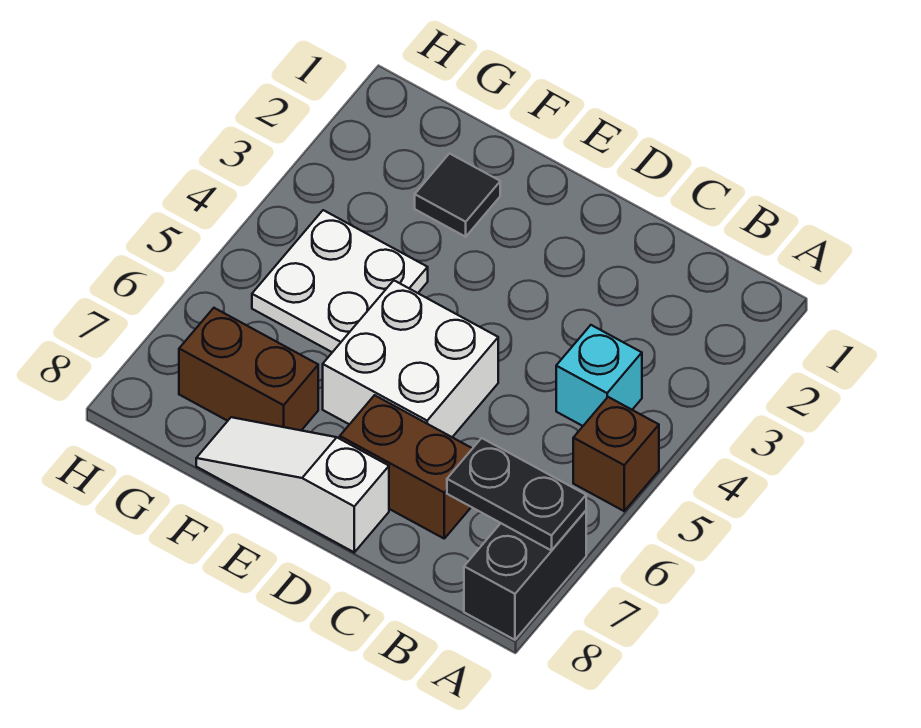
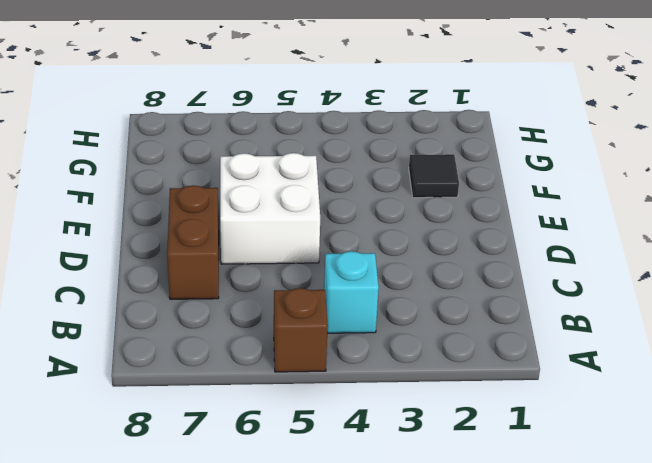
none -> black brick A7:A8 level 1
none -> white slope D8:F8 level 1 top D

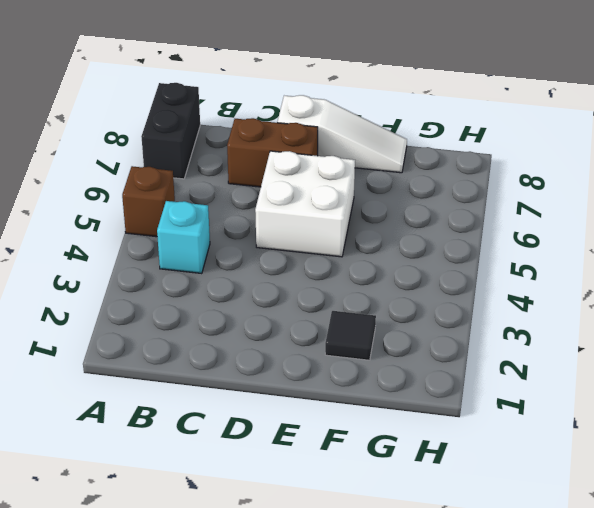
none -> white plate F4:G5 level 1
none -> brown brick F7:G7 level 1

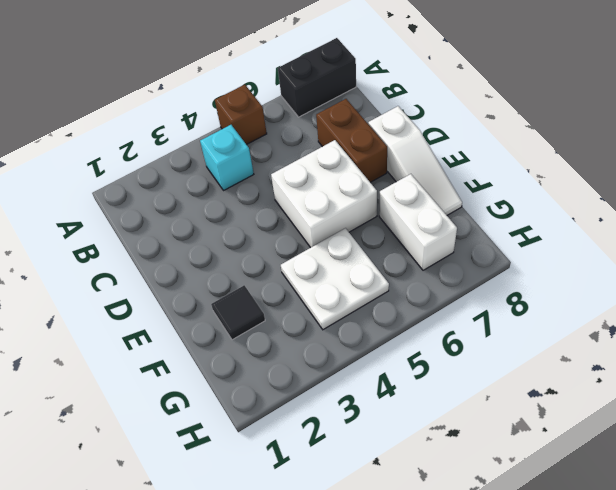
white brick F7:G7 level 1 -> brown brick F7:G7 level 1
none -> black plate A7:B7 level 2

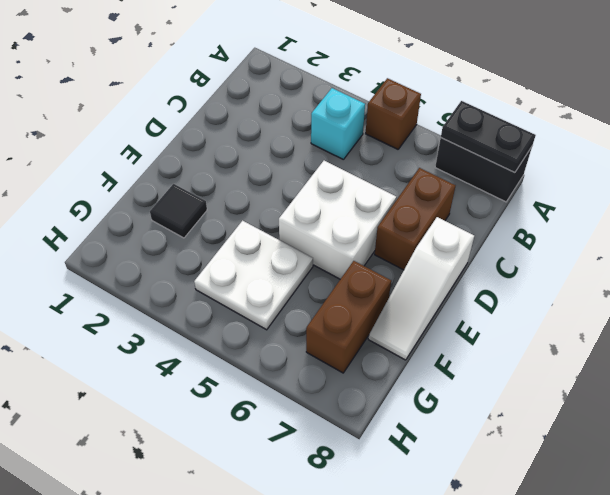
black plate A7:A8 level 2 -> black plate A7:B7 level 2

